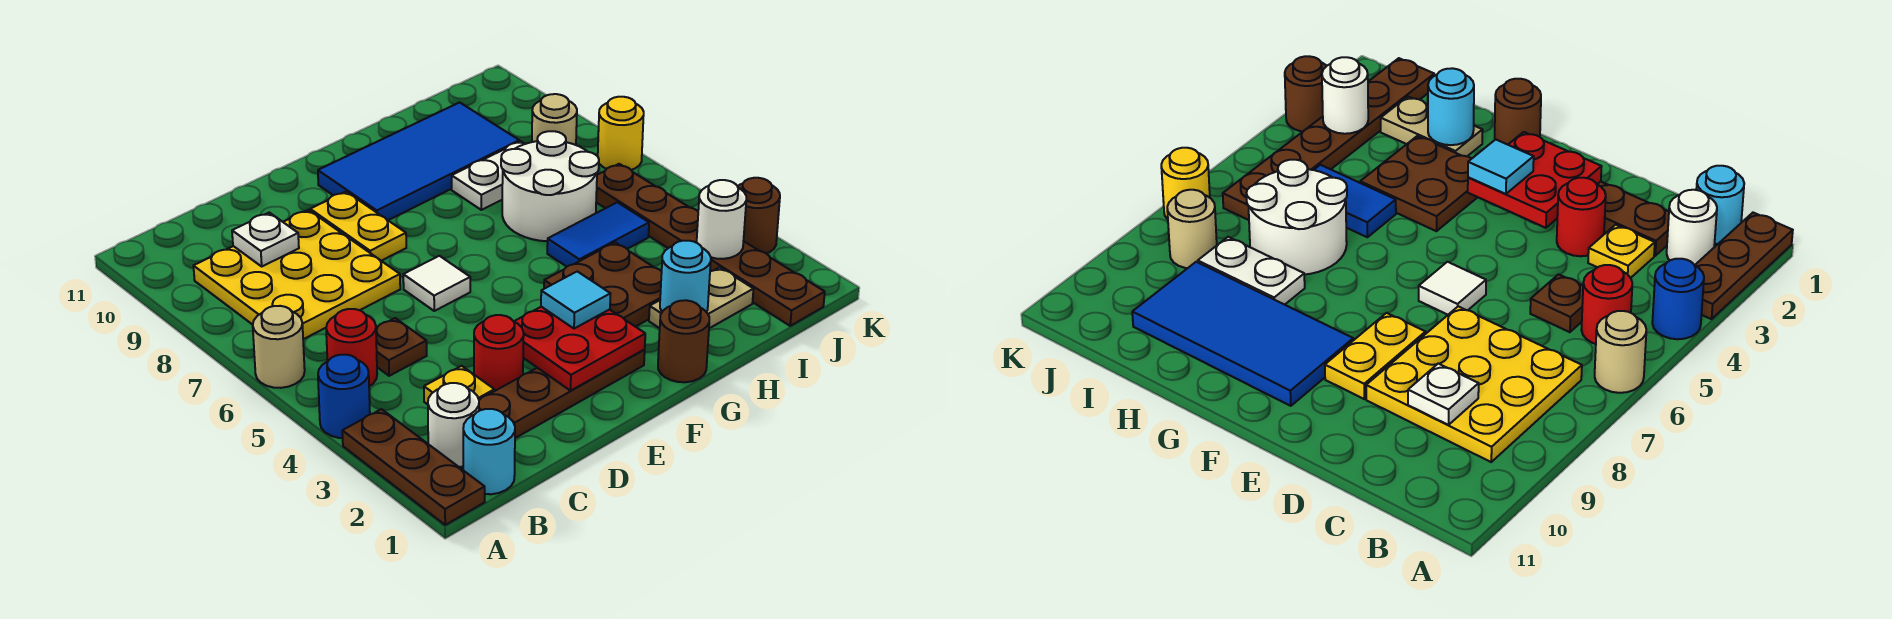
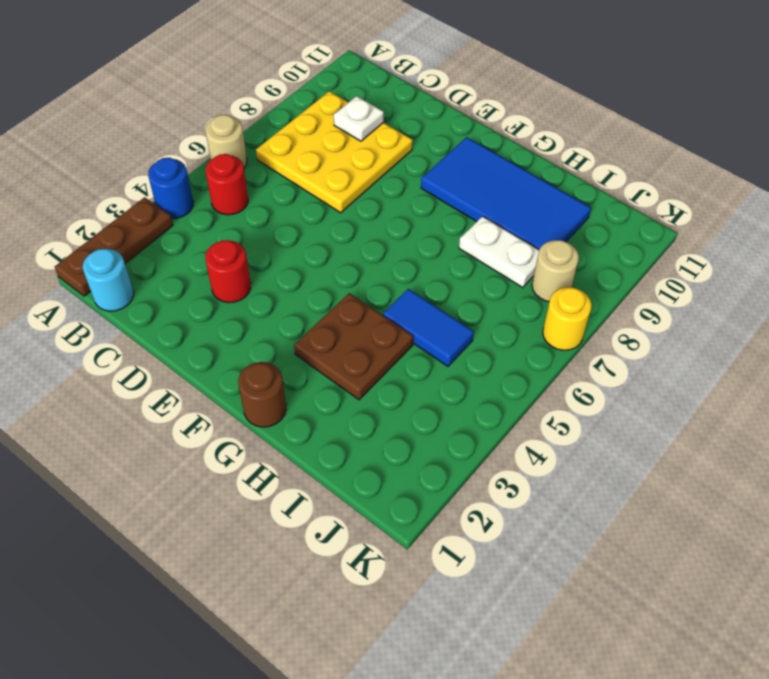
none -> white round brick B2 level 1
none -> brown plate C2:F2 level 1
none -> yellow plate C3 level 1

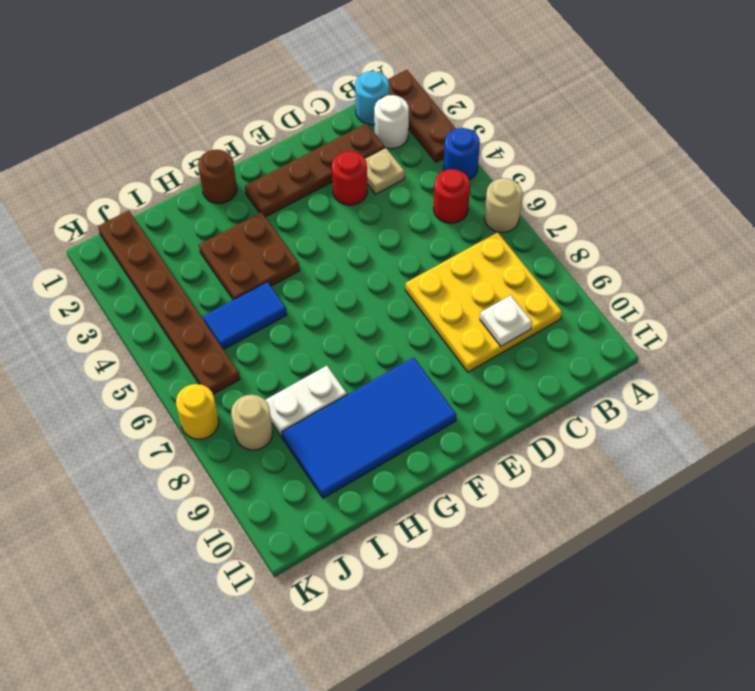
tan plate C3 level 1 -> yellow plate C3 level 1
none -> brown plate C5 level 1
none -> white tile E6 level 1
none -> yellow plate E8:E9 level 1

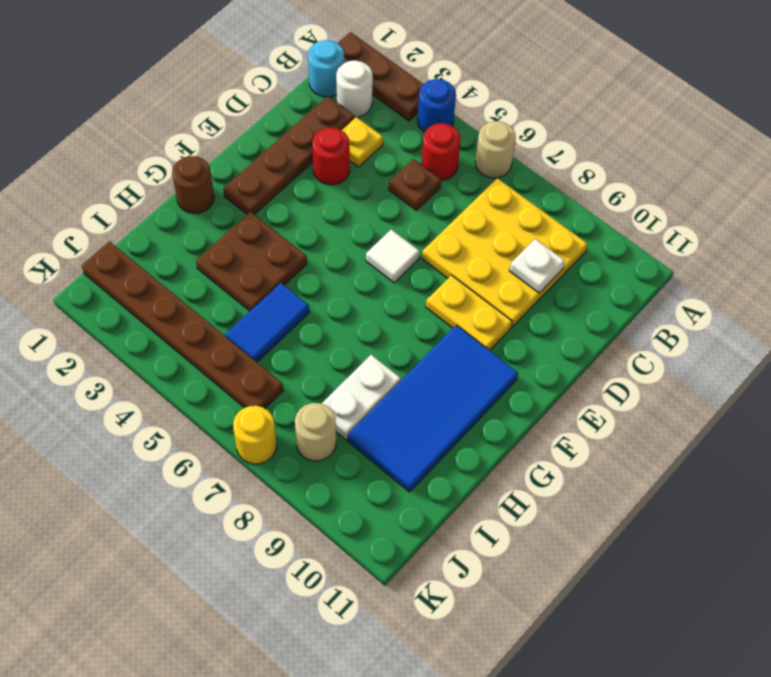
none -> tan plate H2:I2 level 1
none -> white round brick H6:I7 level 1
none -> brown round brick K3 level 1

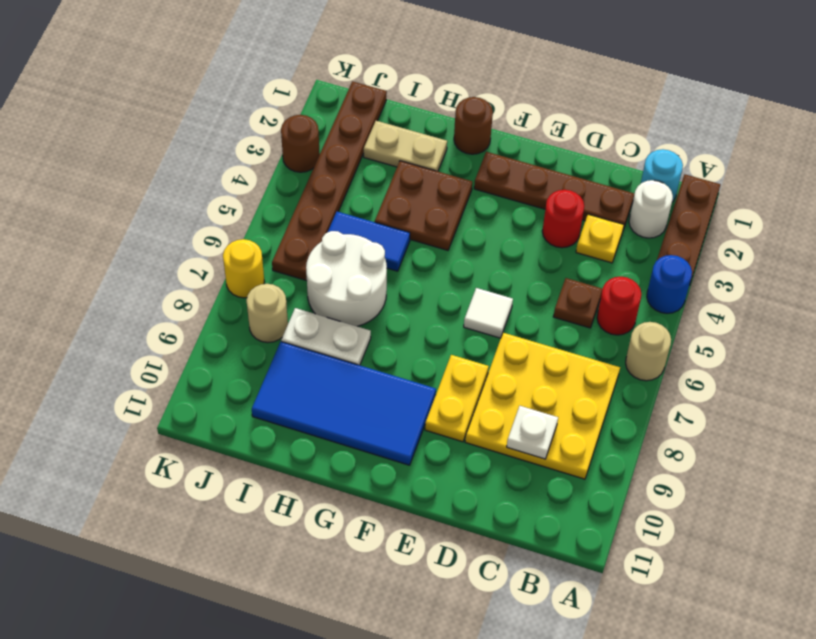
none -> red plate E2:F3 level 2
none -> cyan round brick H2 level 2
none -> white round brick J3 level 2

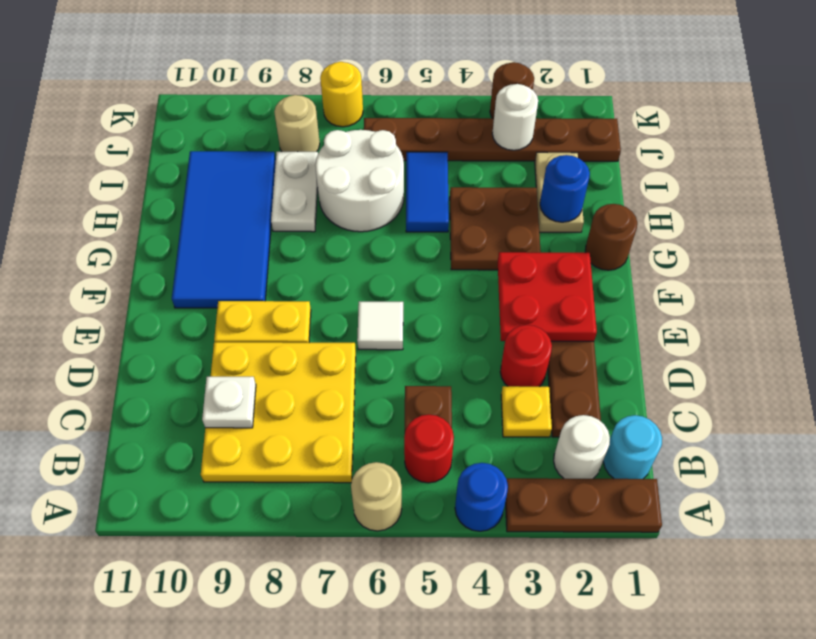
blue round brick H2 level 2 -> cyan round brick H2 level 2
none -> cyan tile F3 level 3

